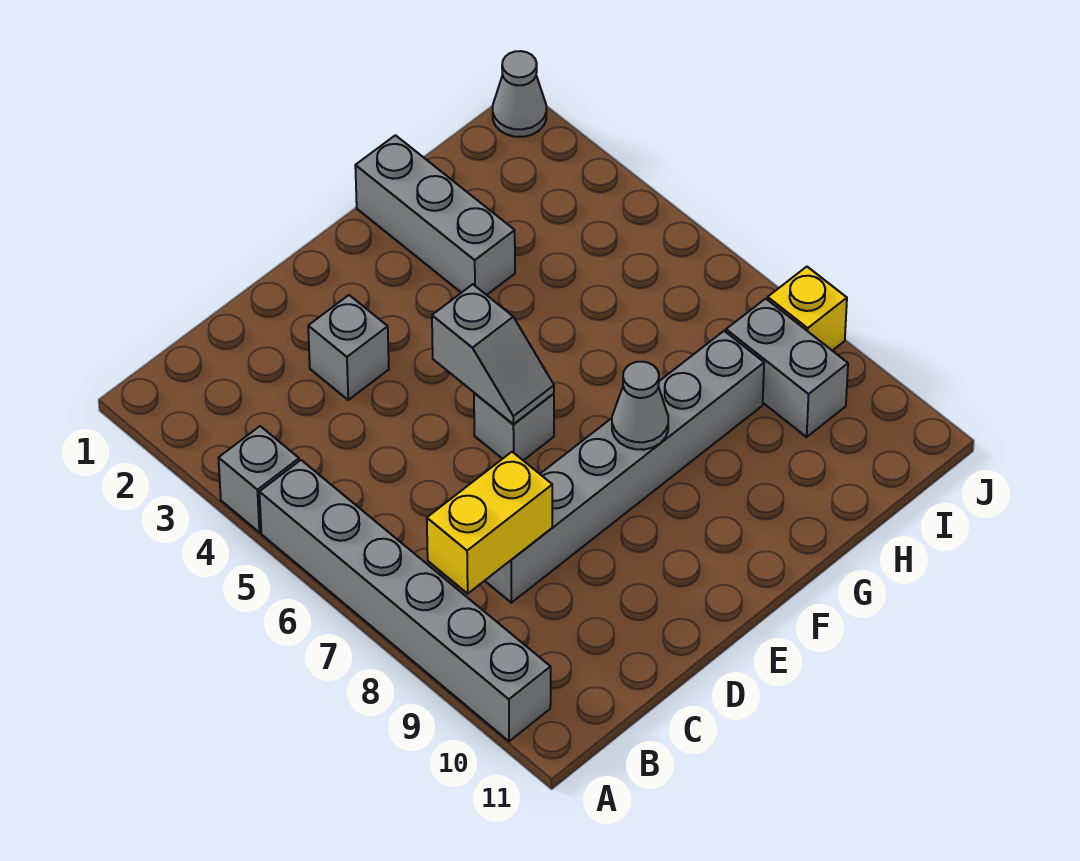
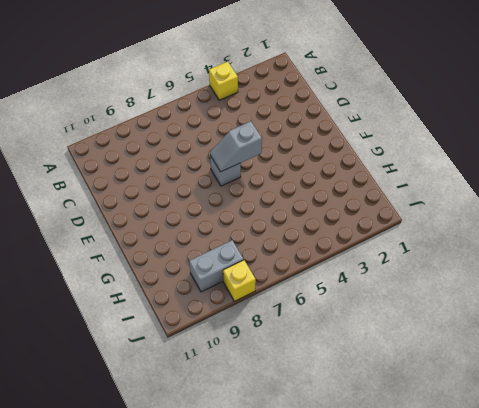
yellow brick A4 level 1 -> grey brick A4 level 1
none -> grey brick A5:A10 level 1
none -> grey brick C8:H8 level 1
none -> grey brick D3 level 1

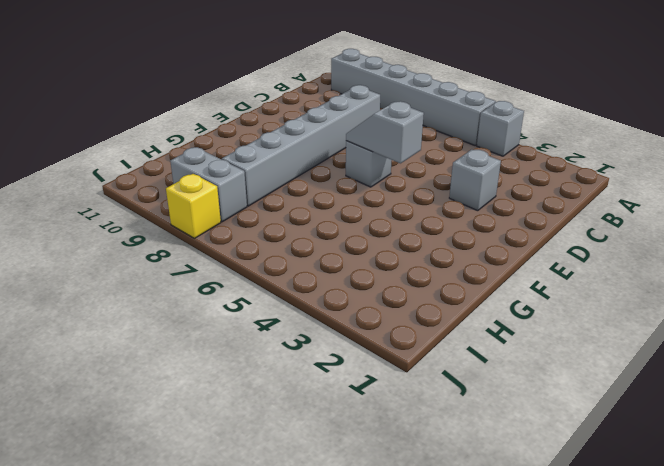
none -> grey brick G1:G3 level 1
none -> grey cone J1 level 1
none -> yellow brick B8:C8 level 2

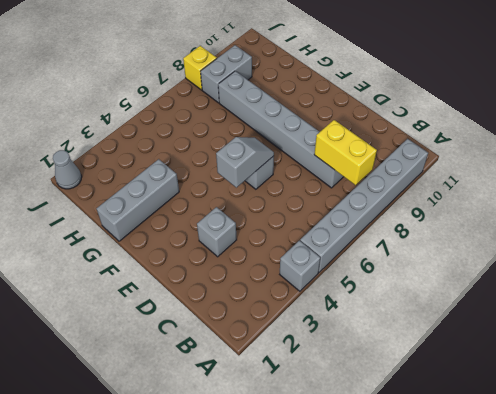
none -> grey cone F8 level 2

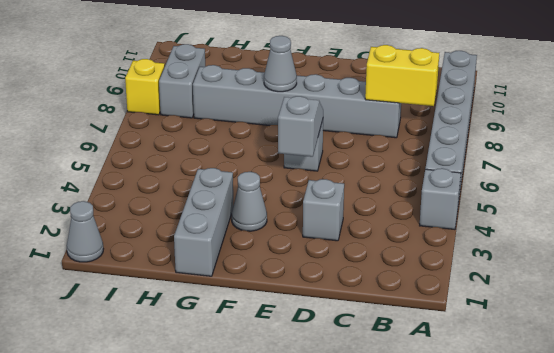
grey cone F3 level 1 -> none

